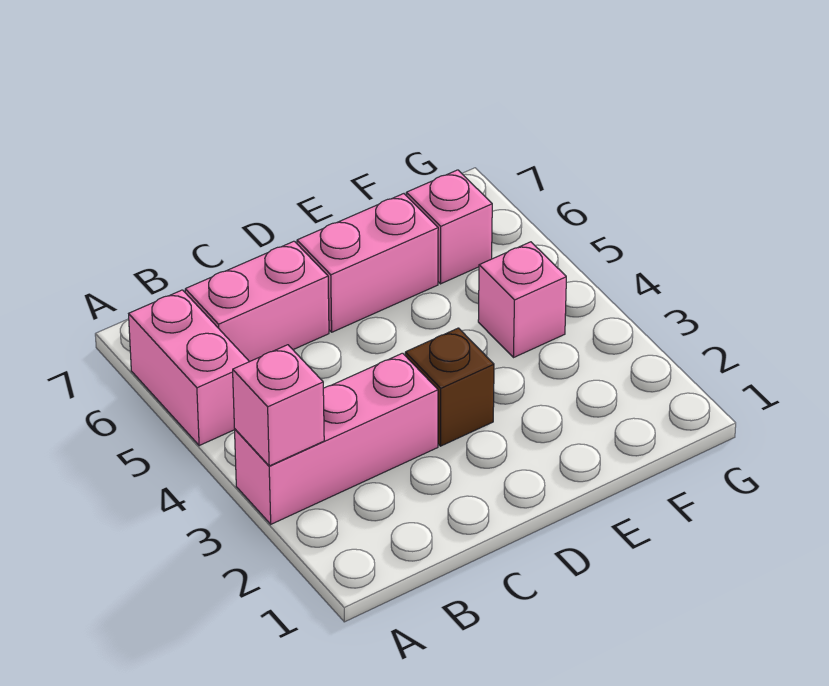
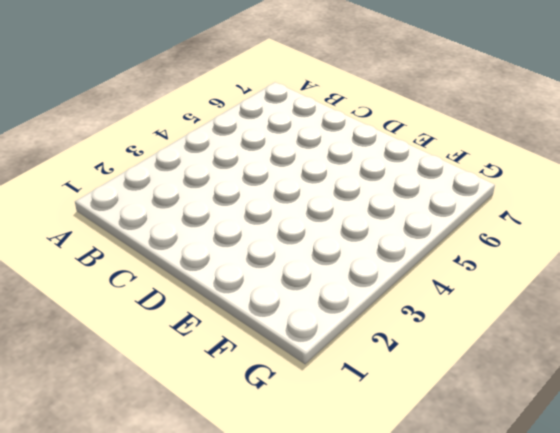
none -> pink brick A3:C3 level 1
none -> pink brick A5:A6 level 1

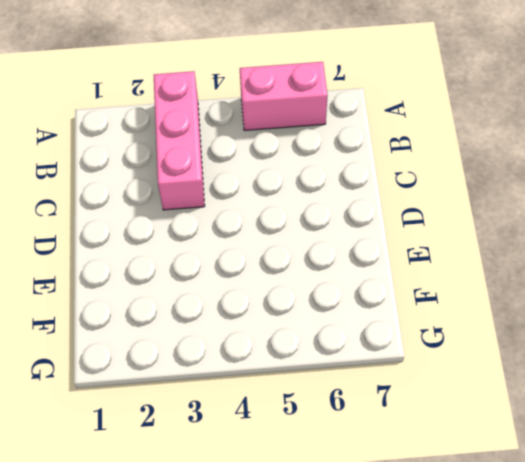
none -> pink brick B6:C6 level 1
none -> brown brick D3 level 1

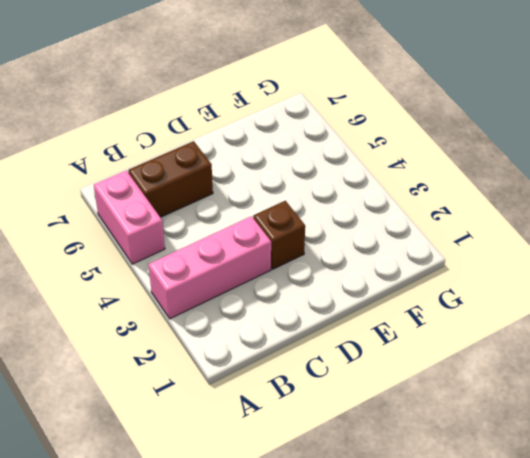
brown brick B6:C6 level 1 -> pink brick B6:C6 level 1
none -> pink brick D6:E6 level 1
none -> pink brick F4 level 1

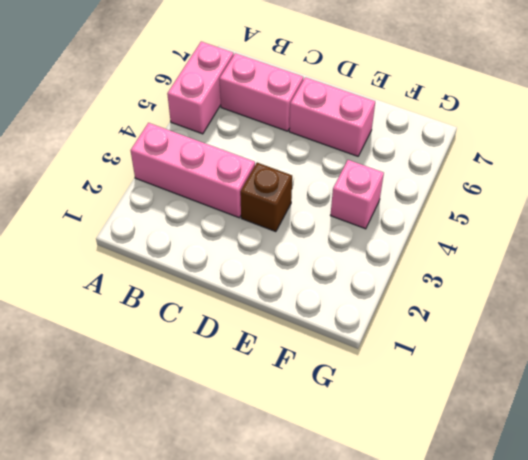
none -> pink brick F6 level 1
none -> pink brick A3 level 2

